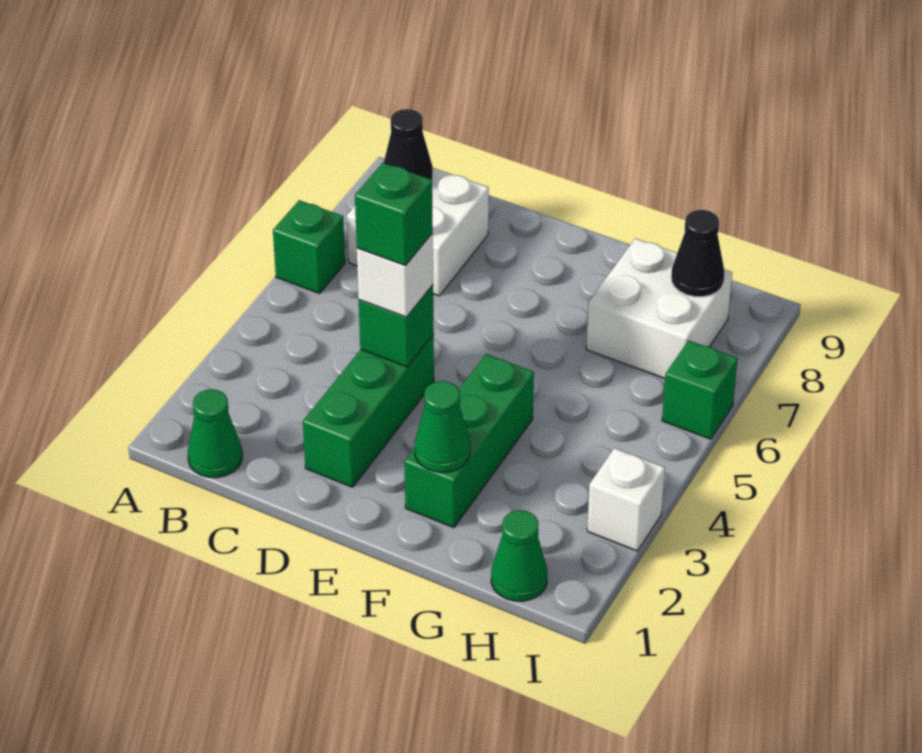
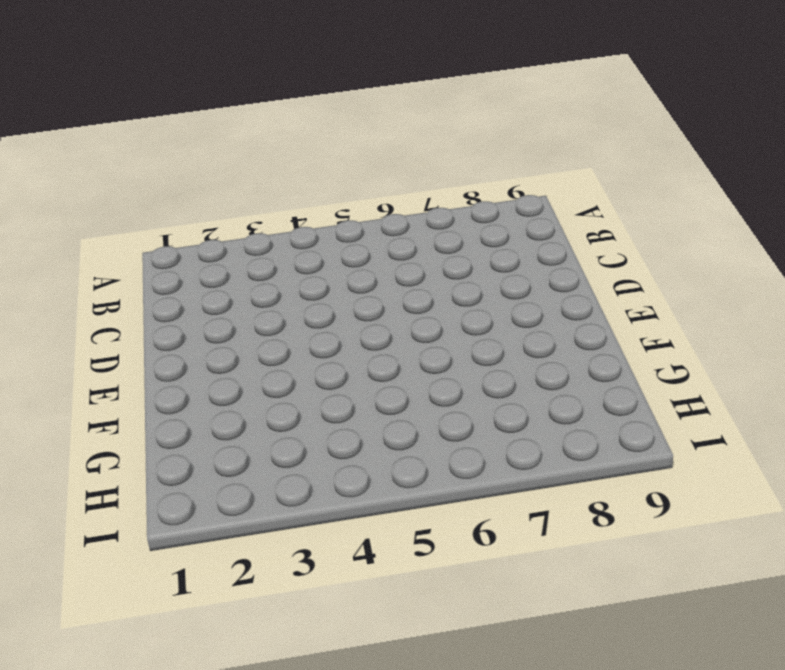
none -> green brick A6 level 1
none -> green cone B1 level 1
none -> white brick B7:C8 level 1

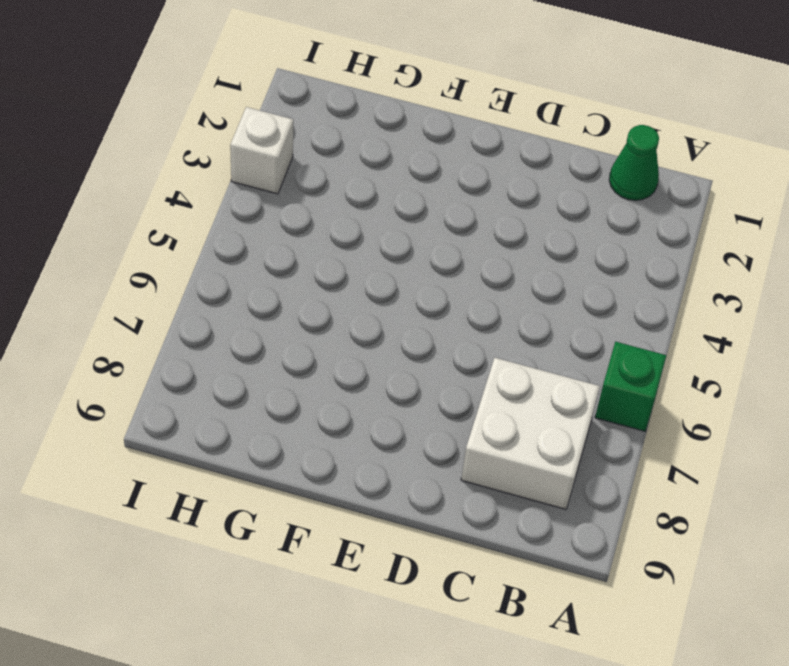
none -> green brick D2:D4 level 1
none -> green brick F2:F4 level 1
none -> white brick G7:H8 level 1

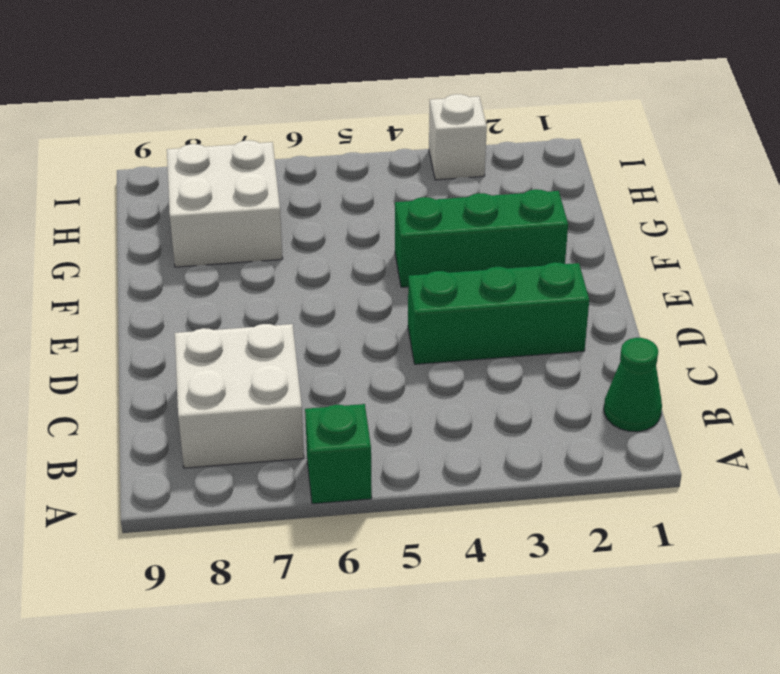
none -> green cone H1 level 1
none -> green brick I6 level 1
none -> black cone B8 level 2

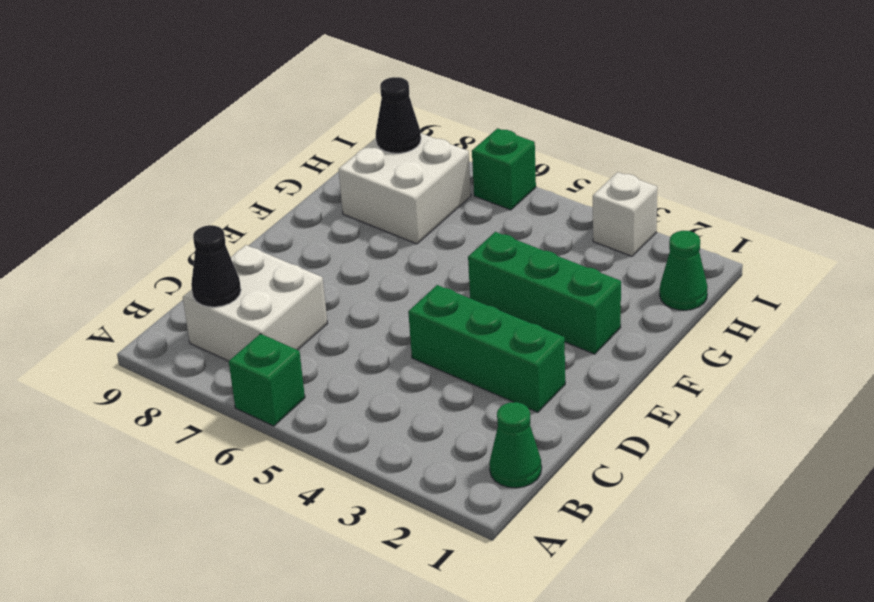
none -> green brick D4 level 2
none -> green cone F2 level 2
none -> white brick D4 level 3

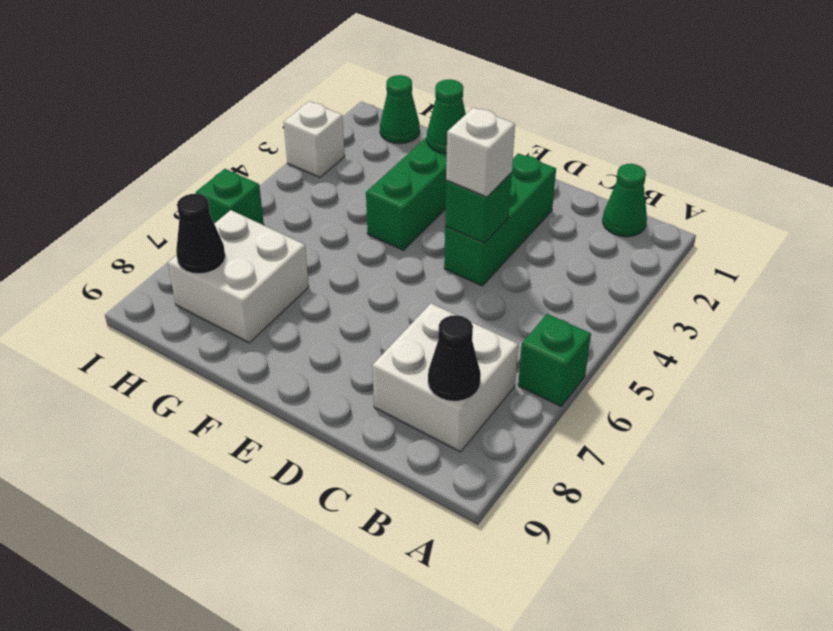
none -> green brick D4 level 4

